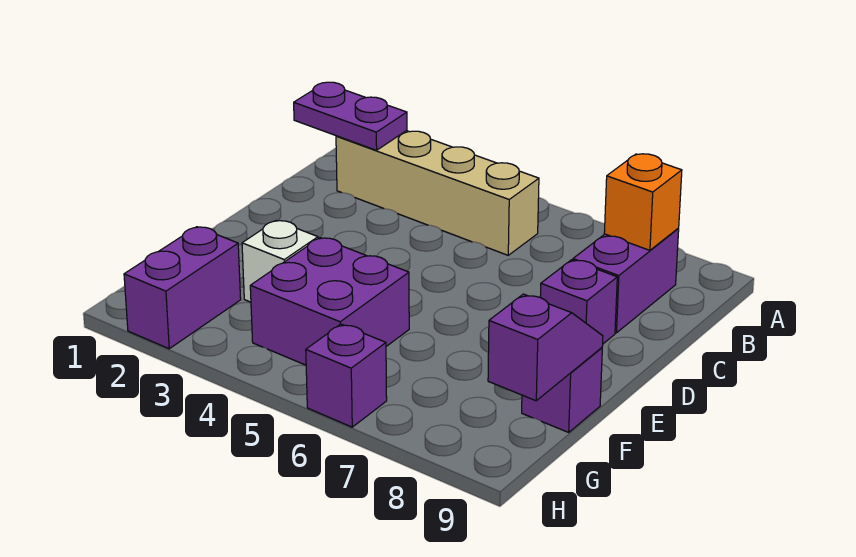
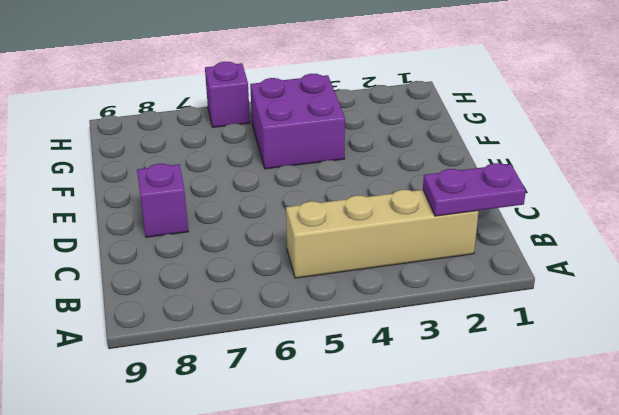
none -> purple brick B8:C8 level 1
none -> white brick F3 level 1

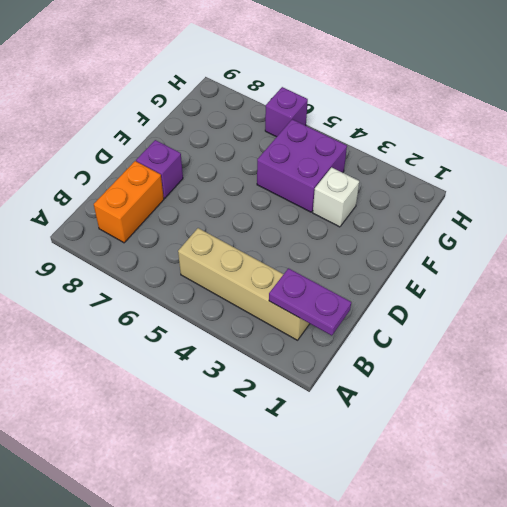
orange brick B8:C8 level 1 -> purple brick B8:C8 level 1
none -> purple brick F9 level 1
none -> purple brick G2:H2 level 1

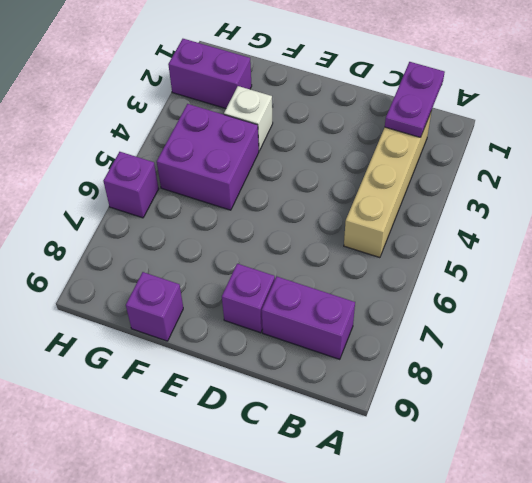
none -> orange brick B8 level 2
none -> purple slope F9:G9 level 2 top G

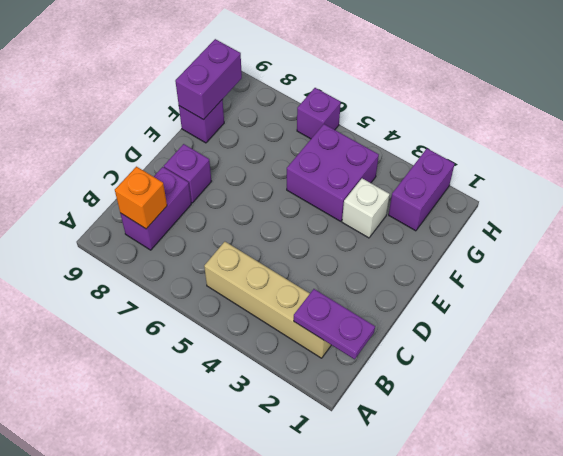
purple brick F9:G9 level 2 -> purple slope F9:G9 level 2 top G

